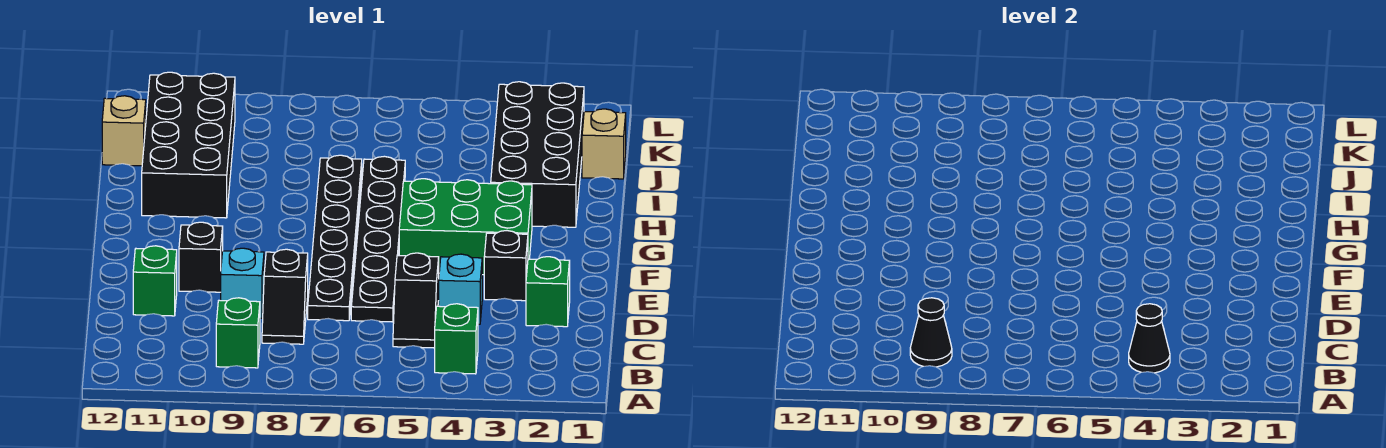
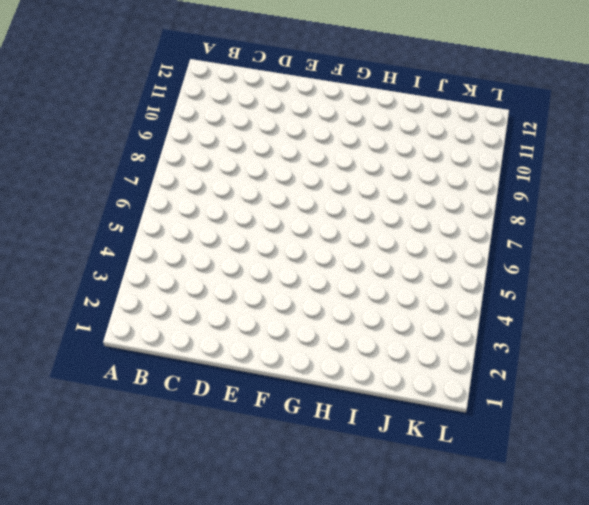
none -> green brick B4 level 1
none -> green brick B9 level 1
none -> black slope C5:D5 level 1 top D

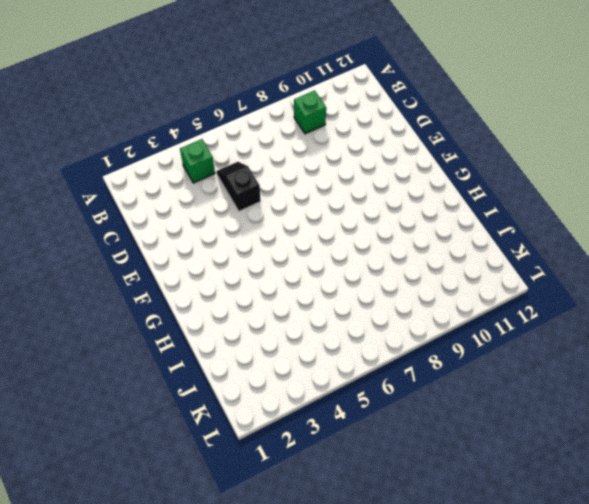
none -> black slope C8:D8 level 1 top D
none -> green brick D2 level 1
none -> cyan brick D4 level 1

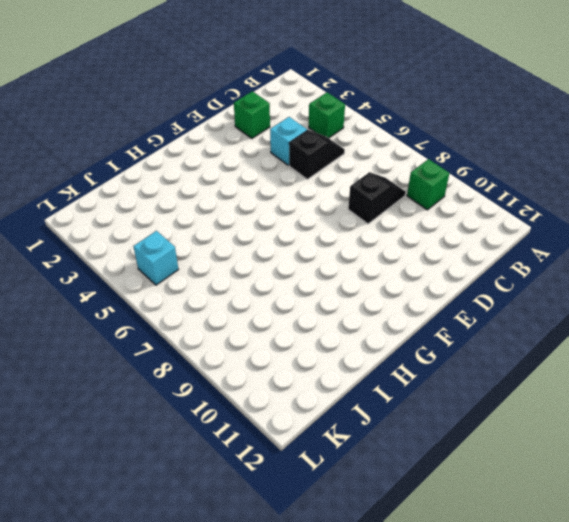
cyan brick K5 level 1 -> cyan brick D9 level 1
none -> black plate D6:I6 level 1
none -> black plate D7:I7 level 1
none -> green brick D11 level 1

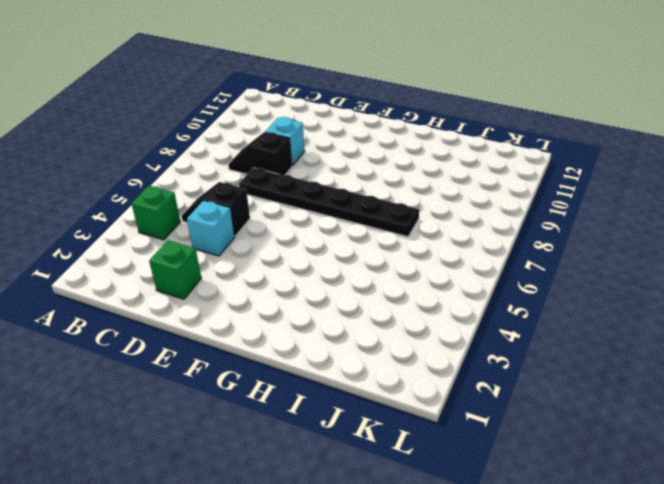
none -> green brick B9 level 1
none -> black plate D6:I6 level 1
none -> green brick D11 level 1

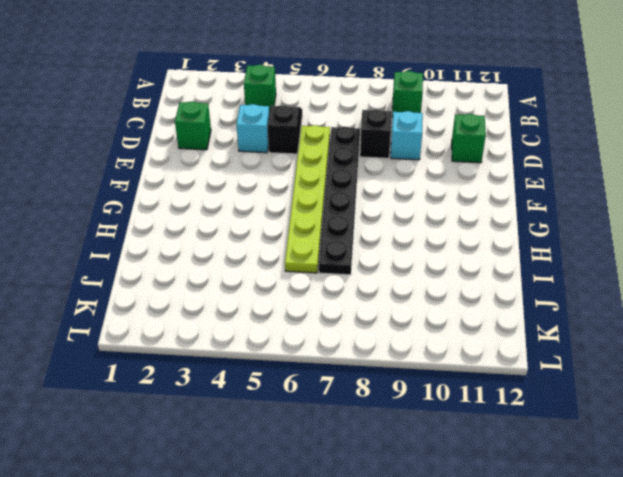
lime plate D6:I6 level 1 -> black plate D6:I6 level 1
none -> black brick E3 level 1
none -> black brick E10 level 1
none -> green brick F3:G5 level 1

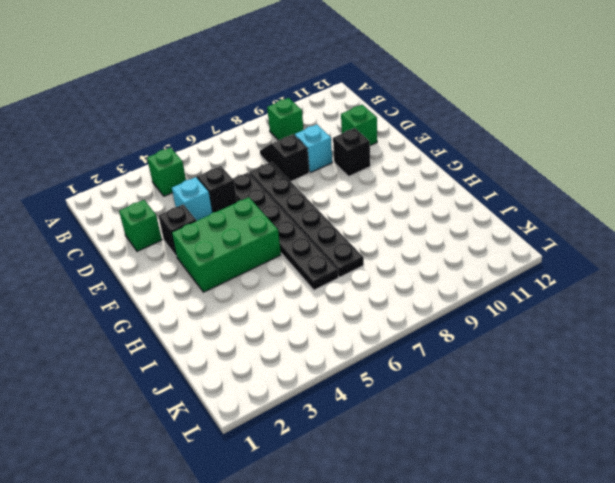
none -> black brick H2:K3 level 1
none -> black brick H10:K11 level 1
none -> tan brick J1 level 1

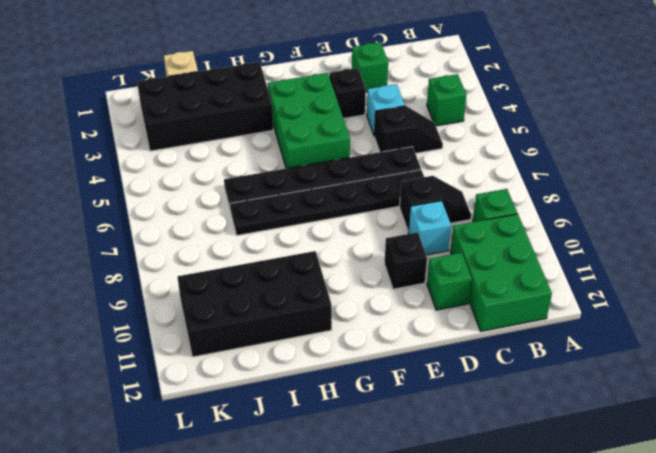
green brick B10:C12 level 1 -> none
none -> tan brick J12 level 1
none -> black cone B4 level 2
none -> black cone B9 level 2

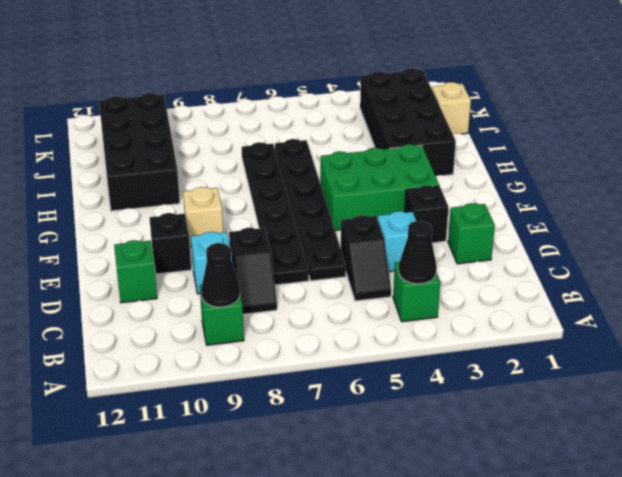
tan brick F9 level 1 -> tan brick J12 level 1

